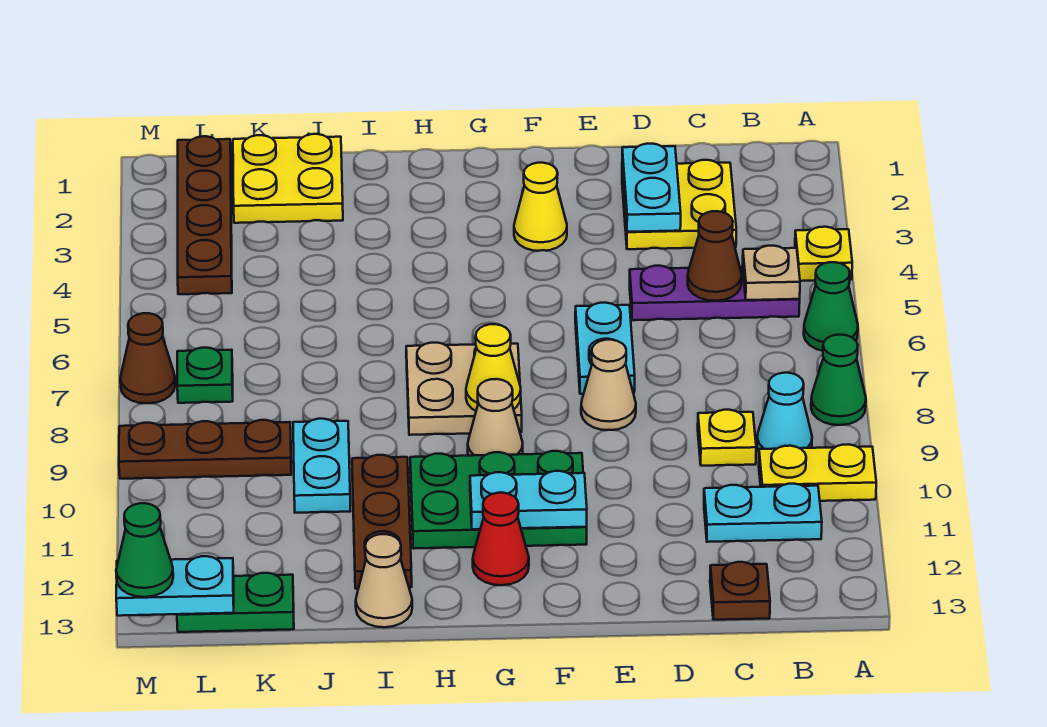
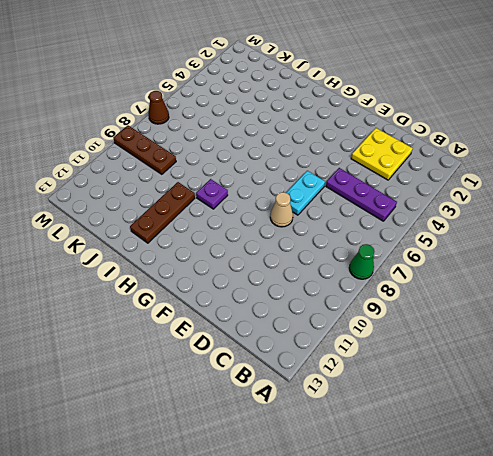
purple plate H9 level 1 -> none
none -> yellow plate A4 level 1
none -> green cone A6 level 1
none -> yellow plate A10:B10 level 1
none -> cyan cone B9 level 1

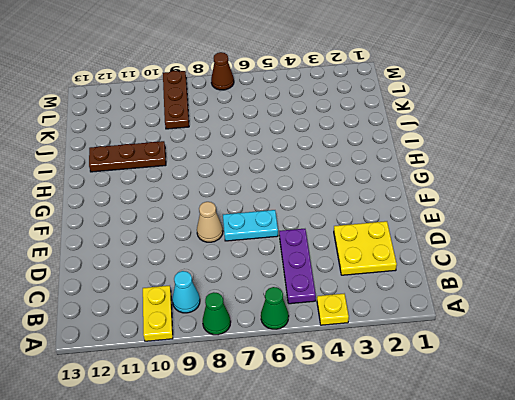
none -> cyan plate B11:C11 level 1
none -> yellow plate C9 level 1
none -> brown plate C13 level 1
none -> yellow cone F3 level 1

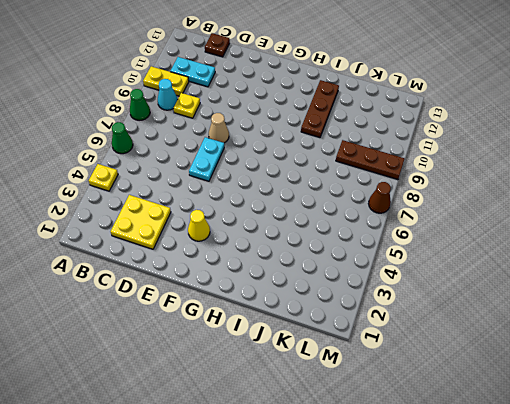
none -> purple plate B5:D5 level 1
none -> green plate F10:H11 level 1
none -> tan plate G7:H8 level 1
none -> tan cone G9 level 1

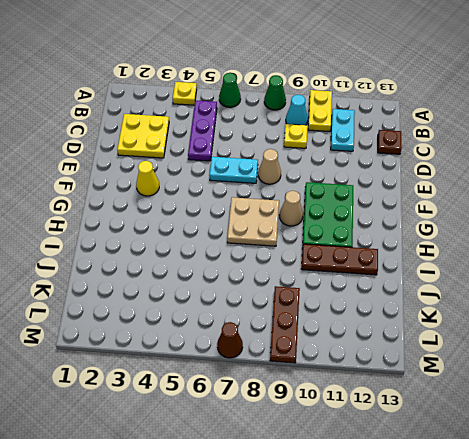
none -> red cone G12 level 1
none -> tan cone I13 level 1
none -> yellow plate J1:K2 level 1
none -> cyan plate J9:J10 level 1

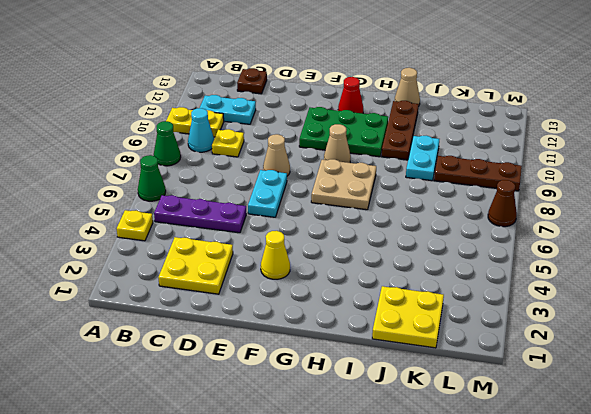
none -> green plate K13:L13 level 1
none -> brown plate L1:L4 level 1
none -> green plate L7 level 1
none -> tan plate B5 level 2

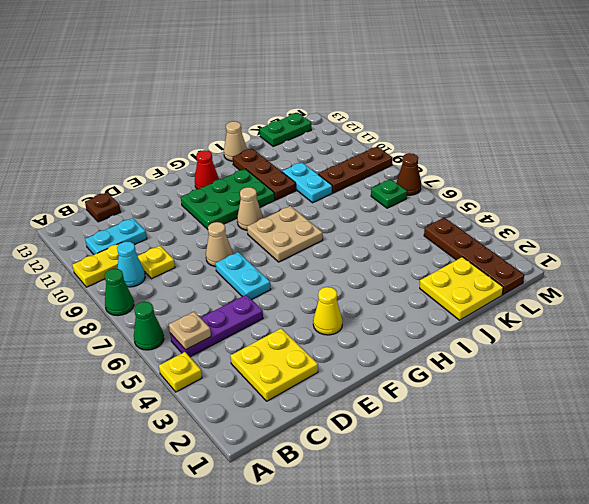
none -> brown cone C5 level 2
none -> cyan plate D2:D3 level 2
none -> cyan plate F11:G11 level 2
none -> yellow cone G8 level 2

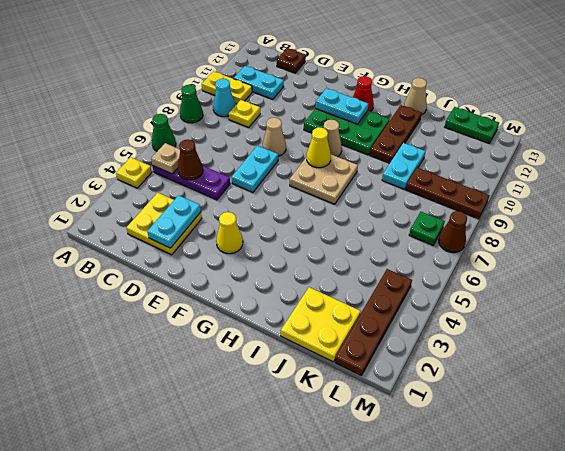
none -> cyan plate L13:M13 level 2
none -> green cone M13 level 3

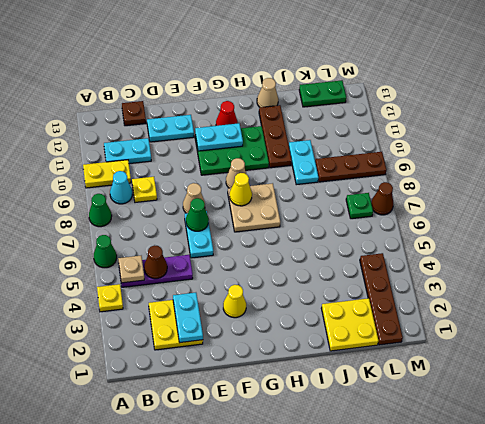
cyan plate D12:E12 level 1 -> cyan plate L13:M13 level 2
green cone E7 level 2 -> green cone M13 level 3

